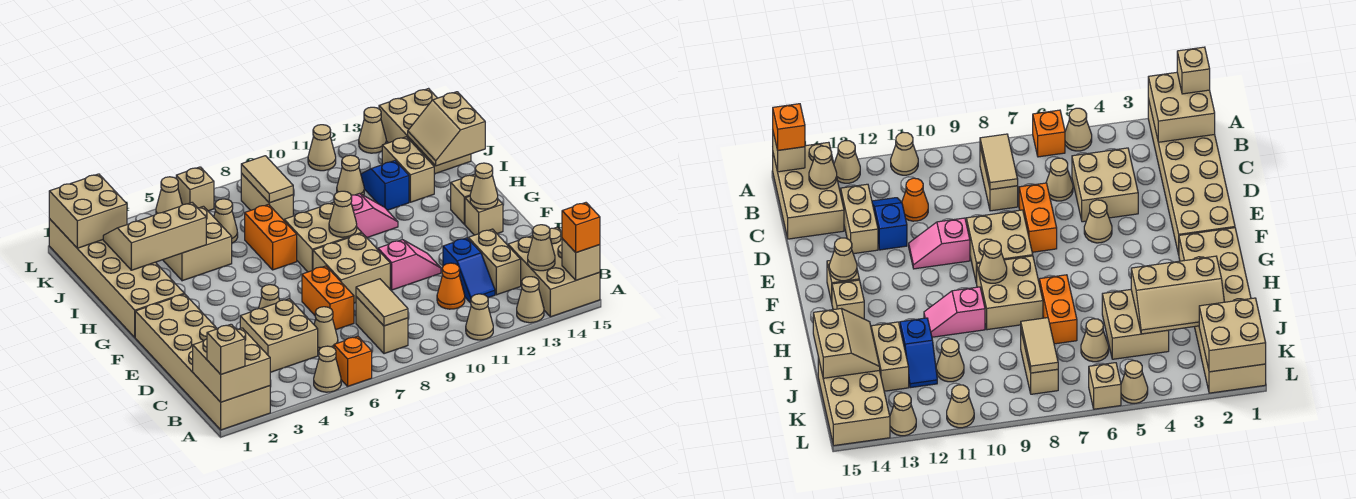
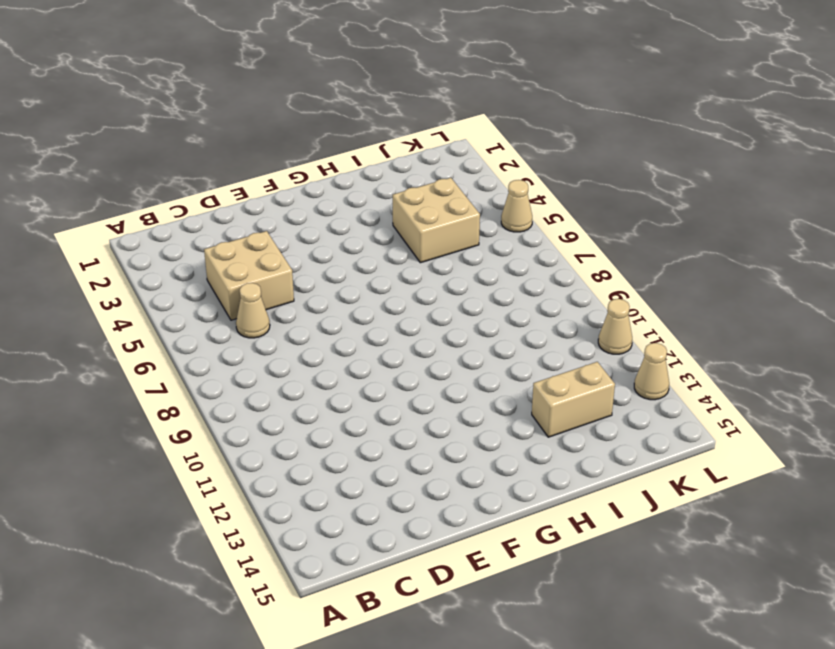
none -> tan brick A1:F2 level 1
none -> tan cone A5 level 1
none -> orange brick A6 level 1
none -> tan cone A11 level 1

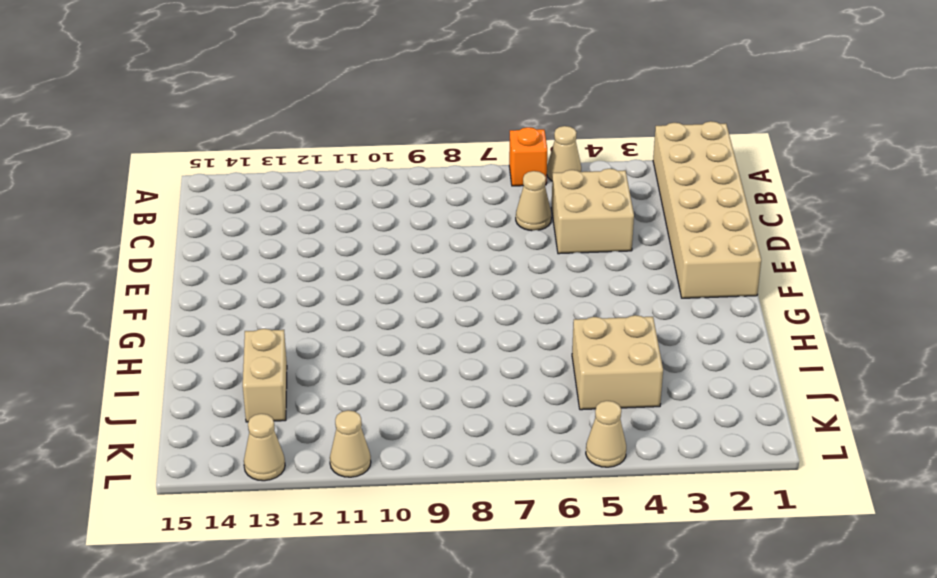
none -> tan cone A11 level 1
none -> tan cone A13 level 1
none -> tan brick A14:C15 level 1
none -> tan brick B8:C8 level 1

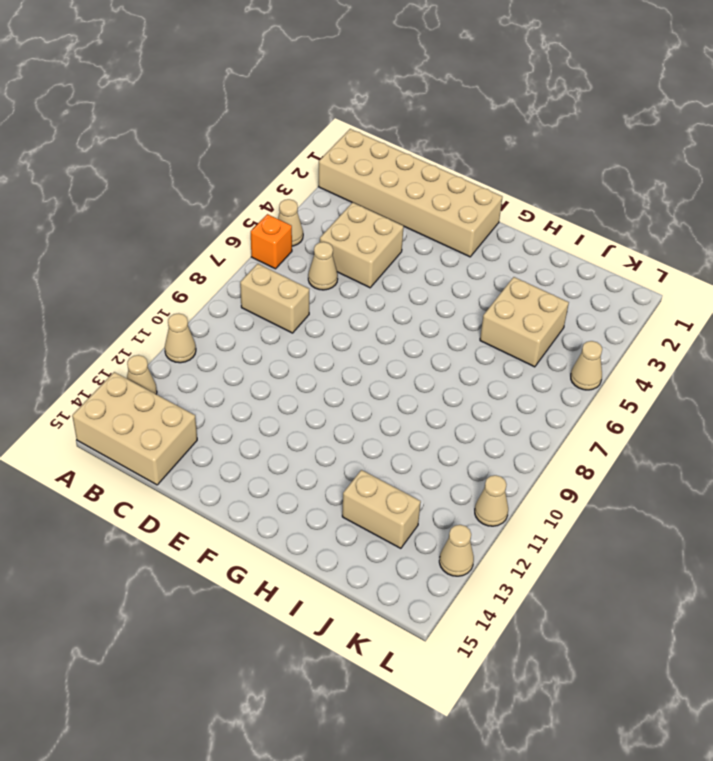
none -> orange cone C11 level 1
none -> blue slope C12:D12 level 1 top D
none -> tan brick C13:D13 level 1
none -> orange brick D7:E7 level 1

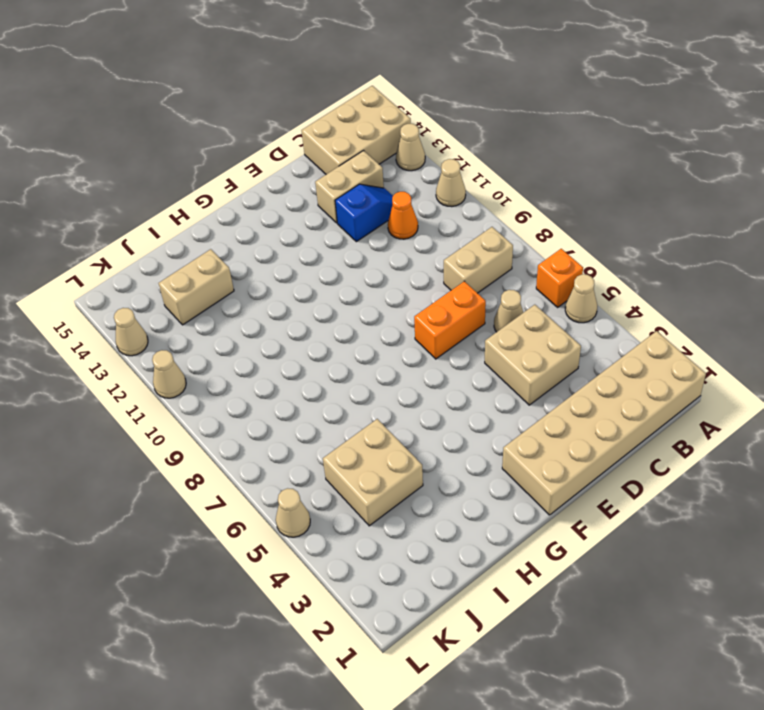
none -> tan cone E5 level 1
none -> tan brick E8:F9 level 1
none -> pink slope E10:E11 level 1 top 10
none -> tan brick F14 level 1

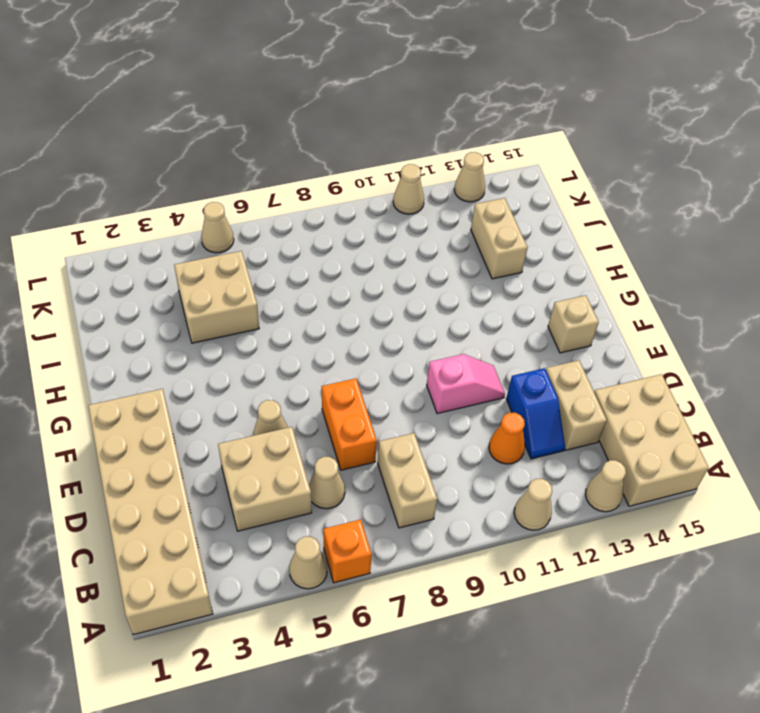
none -> tan brick E8:F9 level 1
none -> tan brick G1:L2 level 1
none -> tan brick G8:H9 level 1
none -> tan brick G14 level 1

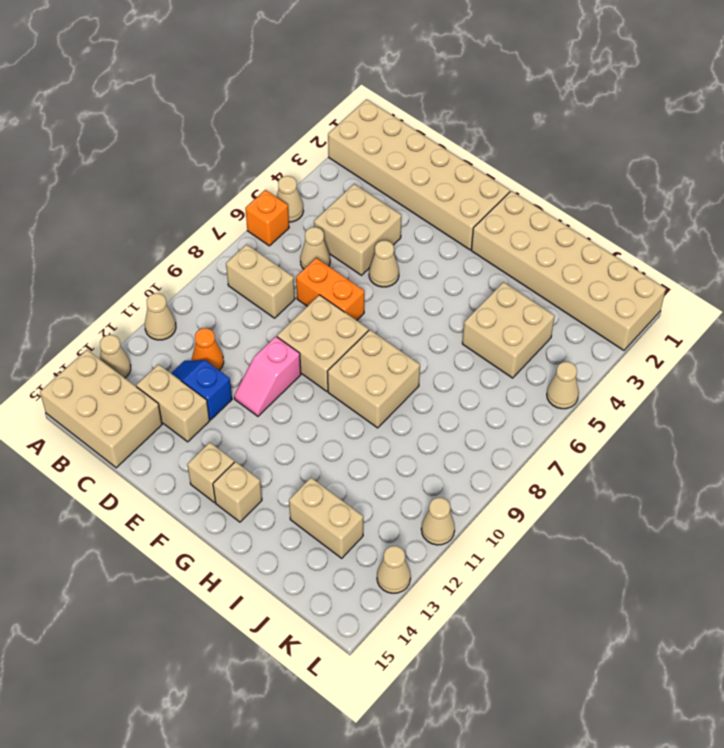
none -> orange brick H7:I7 level 1
none -> pink slope H10:H11 level 1 top 10
none -> blue slope I12:J12 level 1 top I
none -> tan cone J6 level 1

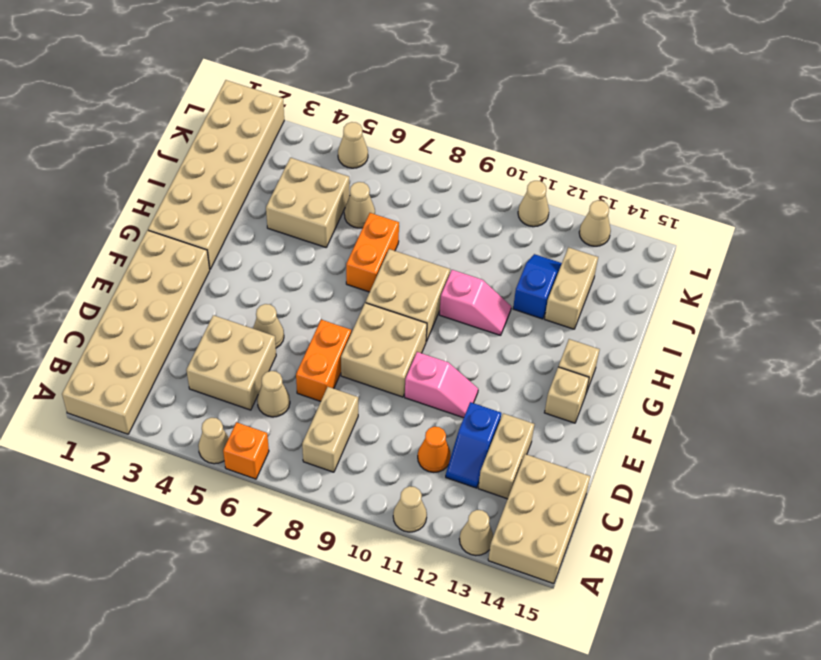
none -> tan brick J8:K8 level 1
none -> tan cone J11 level 1
none -> tan brick J14:L15 level 1
none -> tan brick L6 level 1

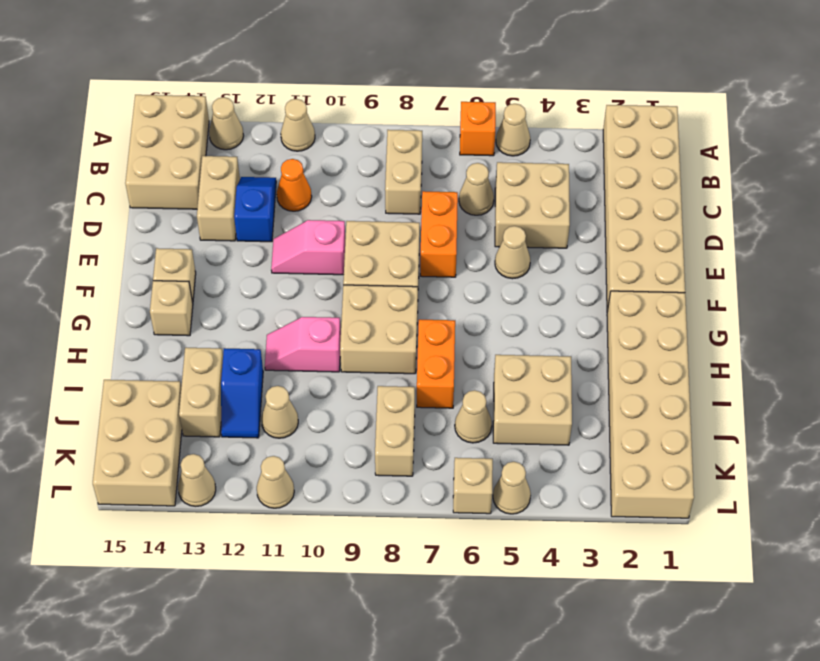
none -> tan brick A1:B2 level 2
none -> tan brick A15 level 2
none -> tan tile B8:C8 level 2
none -> tan cone B14 level 2

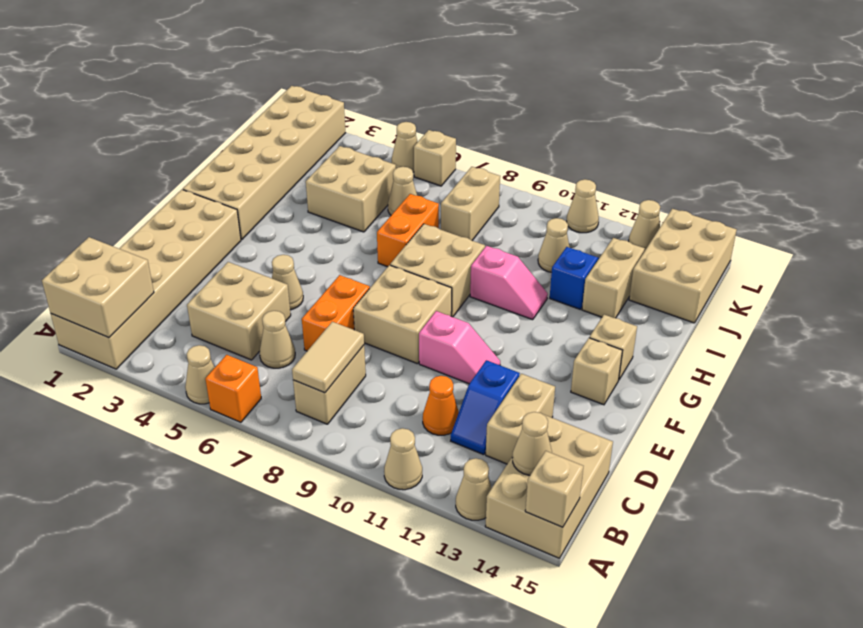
none -> tan cone F14 level 2
none -> tan cone G9 level 2
none -> tan slope I2:J4 level 2 top I
none -> tan slope I14:J15 level 2 top 15

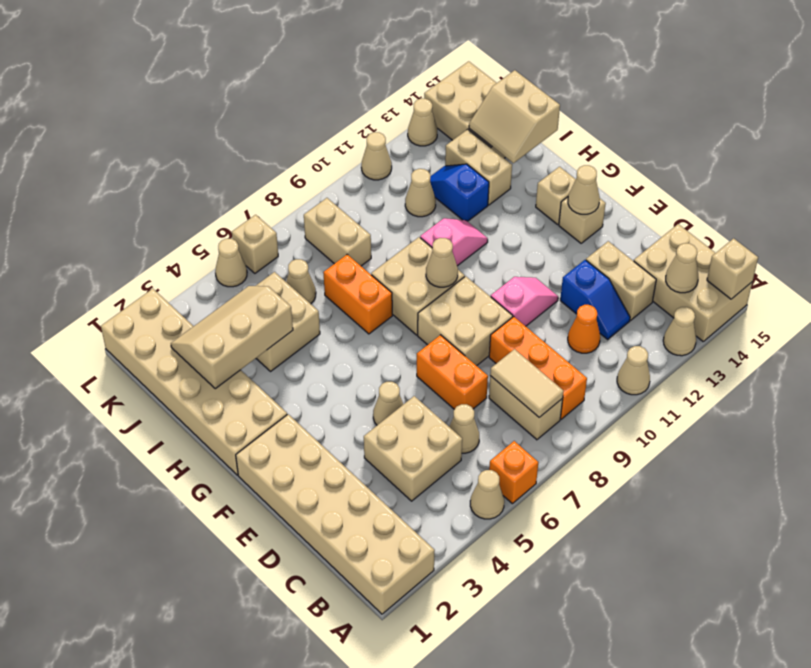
orange brick B9:D9 level 1 -> none
none -> tan brick A1:B2 level 2
none -> tan tile J8:K8 level 2
none -> tan brick K1:L2 level 2
none -> tan brick A1 level 3

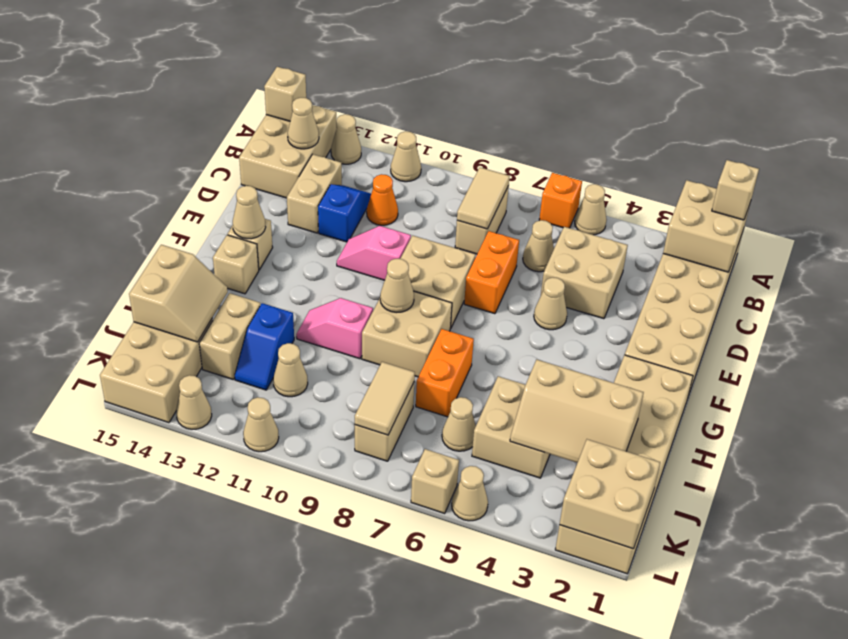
none -> orange brick A15 level 3

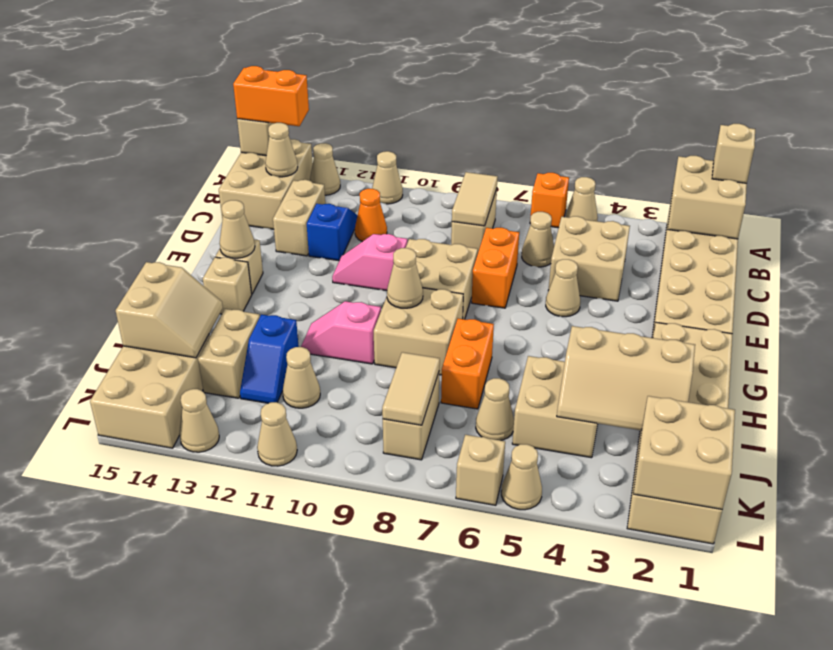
orange brick A14:A15 level 3 -> orange brick A15 level 3

